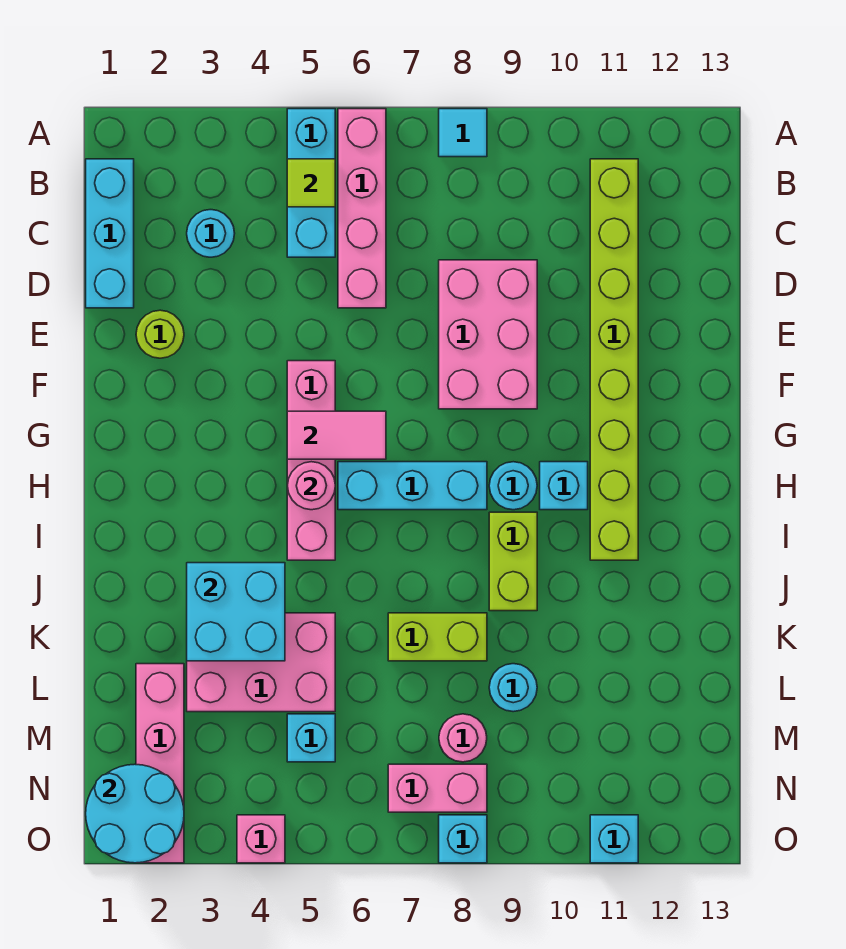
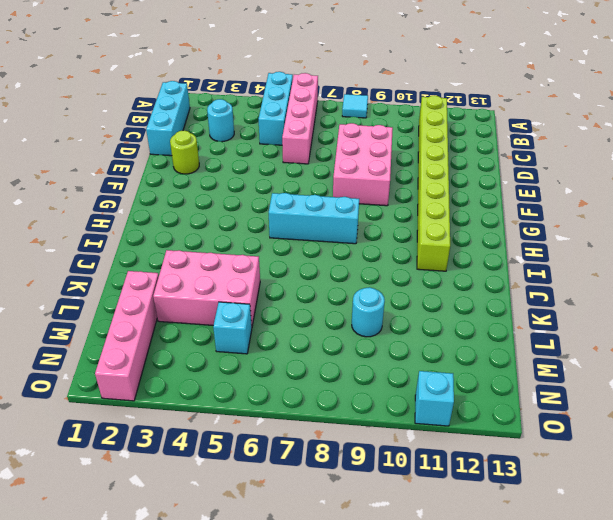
none -> pink brick F5:I5 level 1
none -> cyan round brick H9 level 1
none -> cyan brick H10 level 1

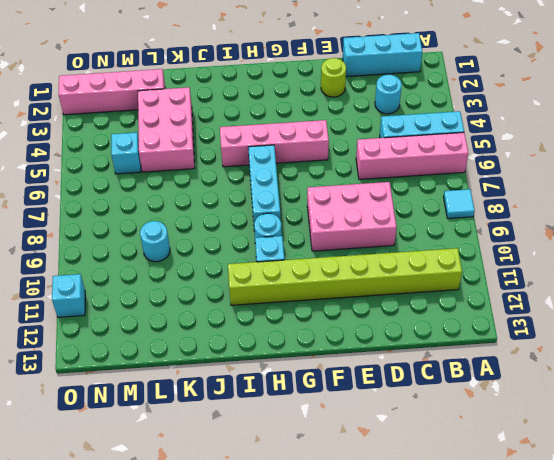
none -> lime brick I9:J9 level 1
none -> lime brick K7:K8 level 1
none -> pink round brick M8 level 1

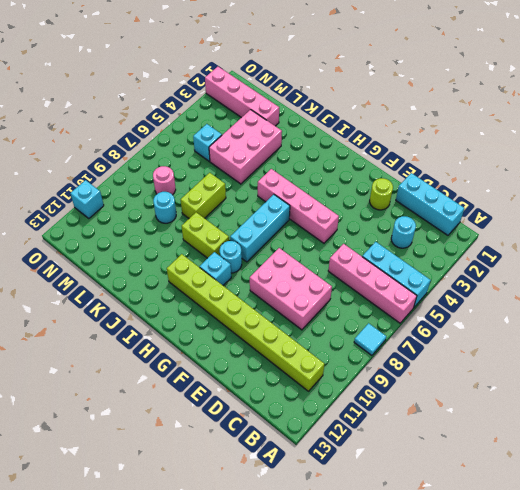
none -> pink brick N7:N8 level 1
none -> pink brick O4 level 1
none -> cyan brick O8 level 1

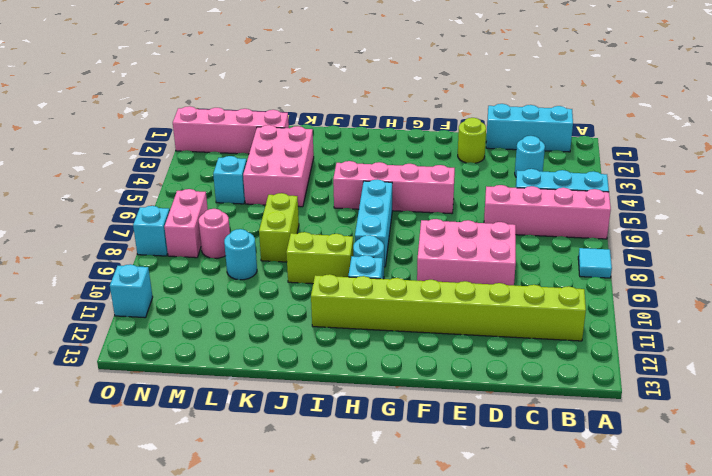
none -> pink brick O4 level 1
none -> lime tile B5 level 2
none -> pink tile G5:G6 level 2

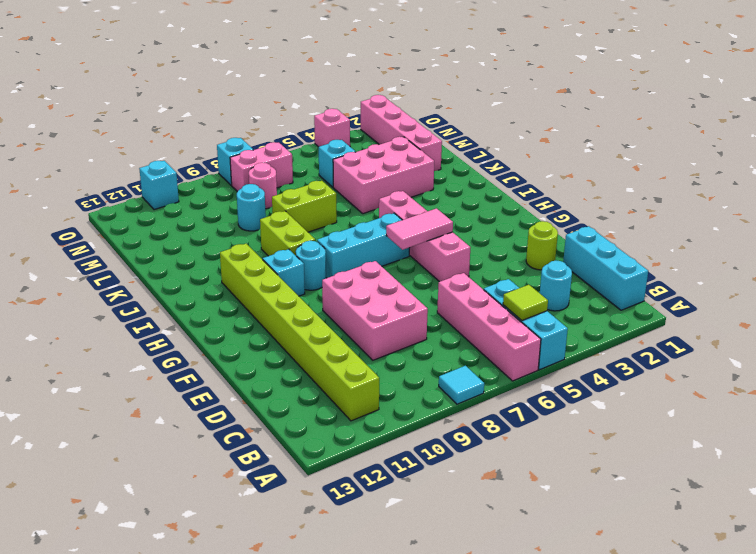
none -> pink round brick H5 level 2
none -> cyan brick J3:K4 level 2
none -> cyan round brick N1:O2 level 2

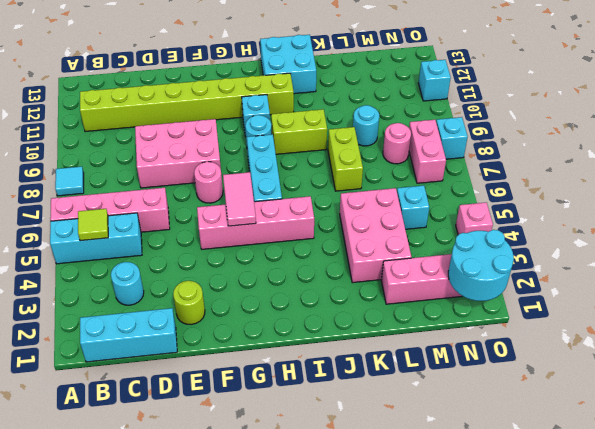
pink round brick F7 level 1 -> pink round brick H5 level 2
cyan brick I12:J13 level 1 -> cyan brick J3:K4 level 2

